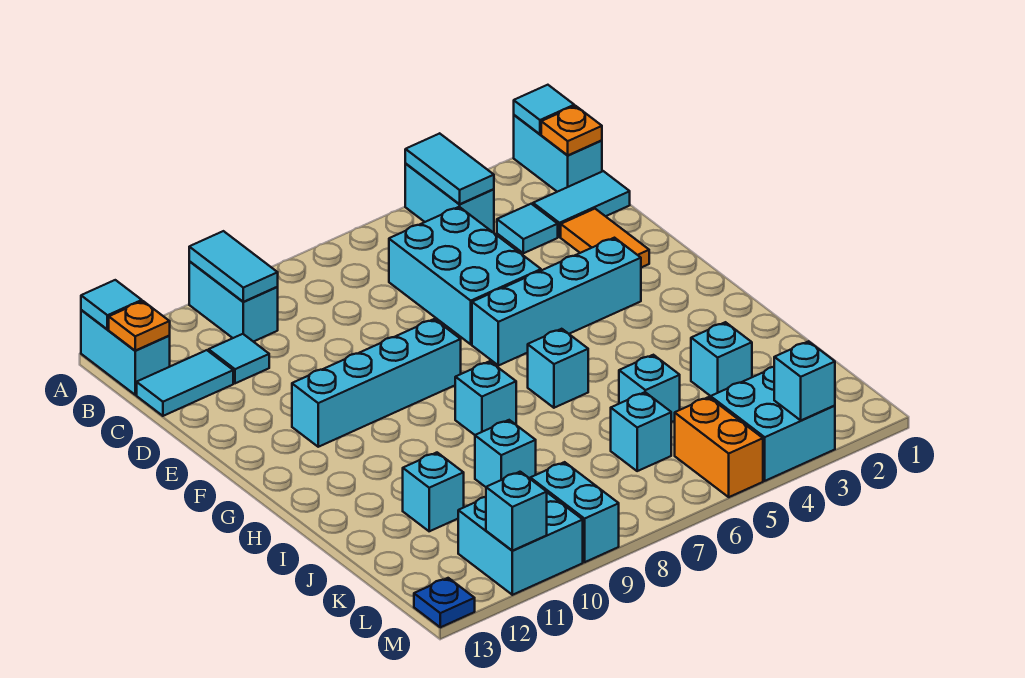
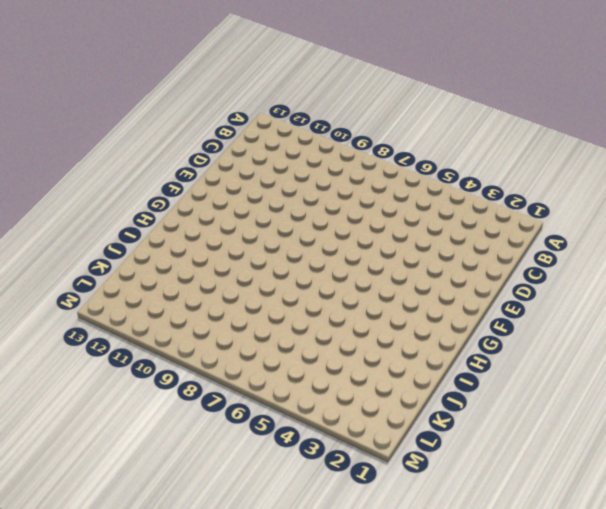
none -> cyan brick A1:B1 level 1
none -> cyan brick A4:B4 level 1
none -> cyan brick A10:B10 level 1
none -> cyan brick A13:B13 level 1

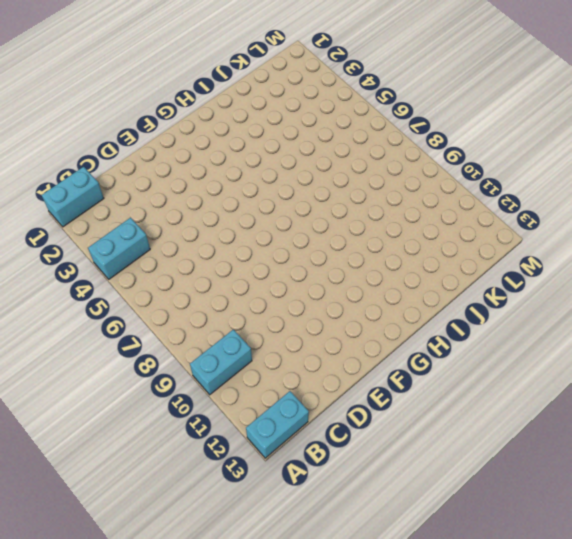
none -> cyan tile C1:C2 level 1
none -> cyan tile C3 level 1
none -> cyan brick C5:E6 level 1
none -> cyan tile C11 level 1

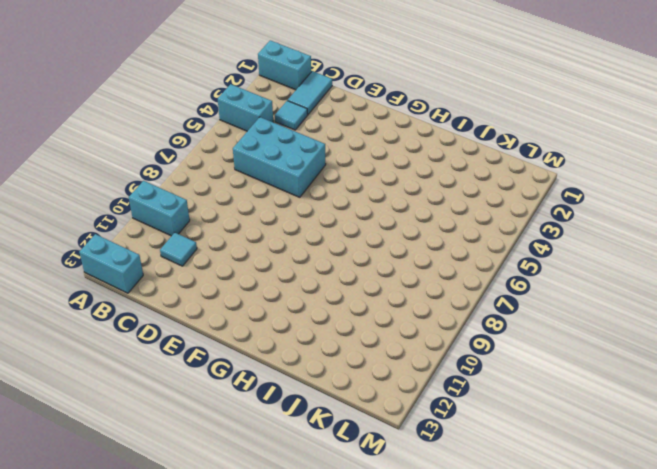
none -> cyan tile C12:C13 level 1
none -> orange tile D2:E2 level 1
none -> cyan brick F3:F6 level 1
none -> cyan brick F8:F11 level 1

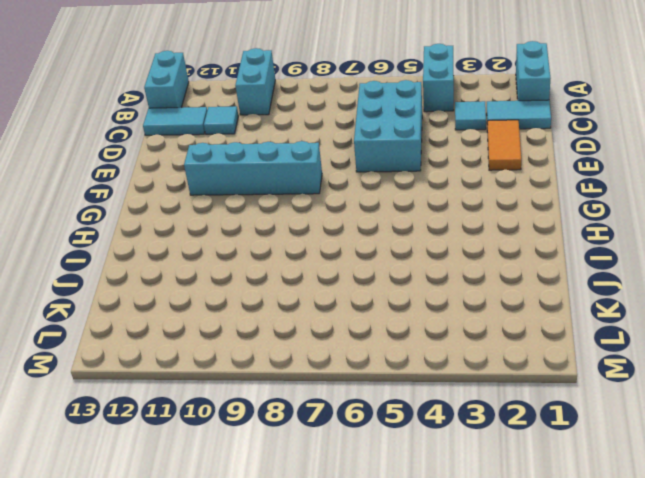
none -> cyan brick F3:F6 level 1
none -> cyan brick H6 level 1
none -> cyan brick H8 level 1
none -> cyan brick J3 level 1

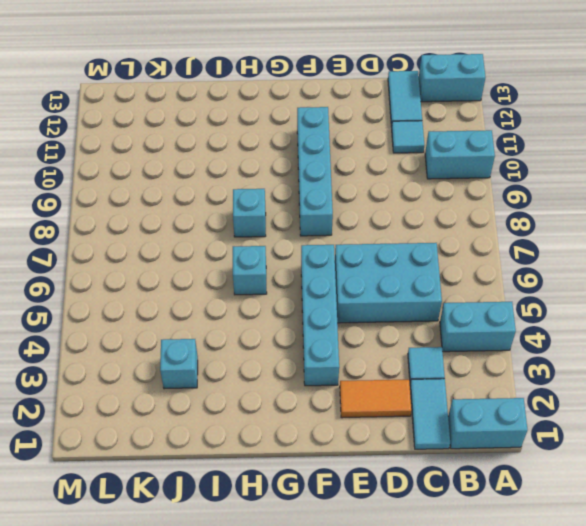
none -> cyan brick J5 level 1
none -> cyan brick J9 level 1
none -> cyan brick J11 level 1
none -> cyan brick K6 level 1

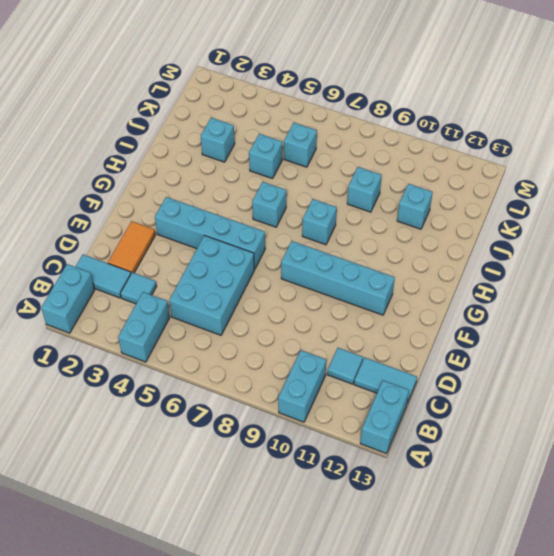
none -> cyan brick L3:M4 level 1
none -> orange brick L5:M5 level 1
none -> cyan brick L9:M9 level 1
none -> cyan brick L10:M11 level 1

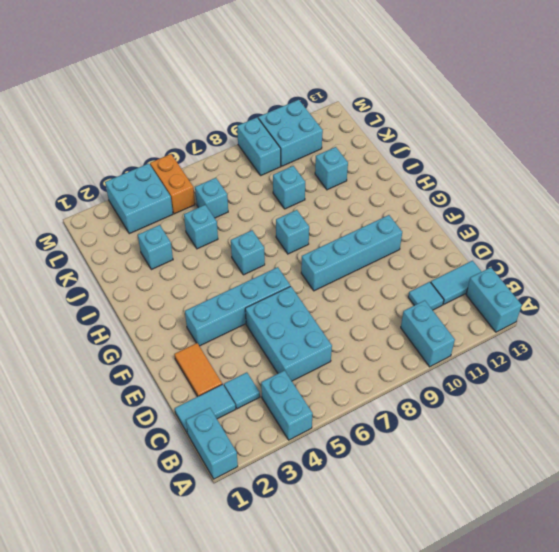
none -> blue plate M13 level 1
none -> cyan tile A1 level 2
none -> cyan tile A4:B4 level 2
none -> cyan tile A10:B10 level 2

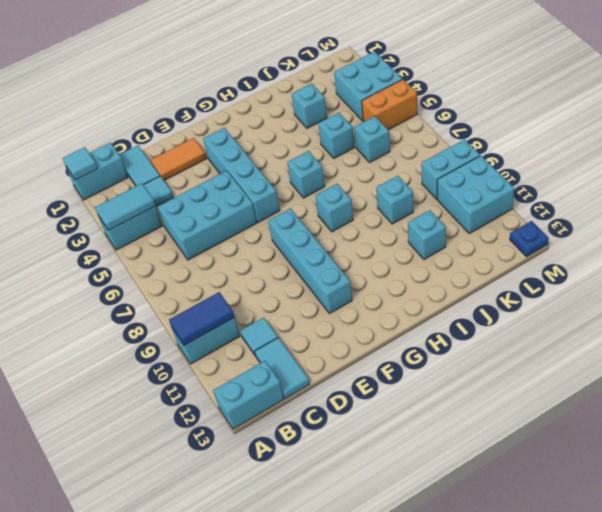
blue tile A10:B10 level 2 -> cyan tile A10:B10 level 2
none -> cyan tile A13 level 2
none -> orange plate B1 level 2
none -> orange plate B13 level 2
none -> cyan brick M3 level 2

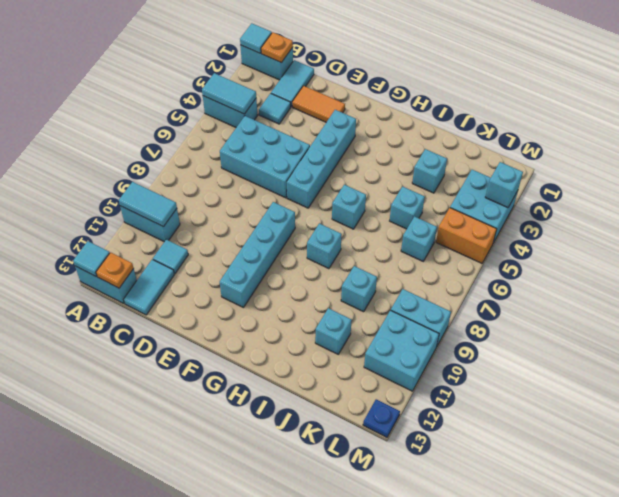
none -> cyan brick M11 level 2

